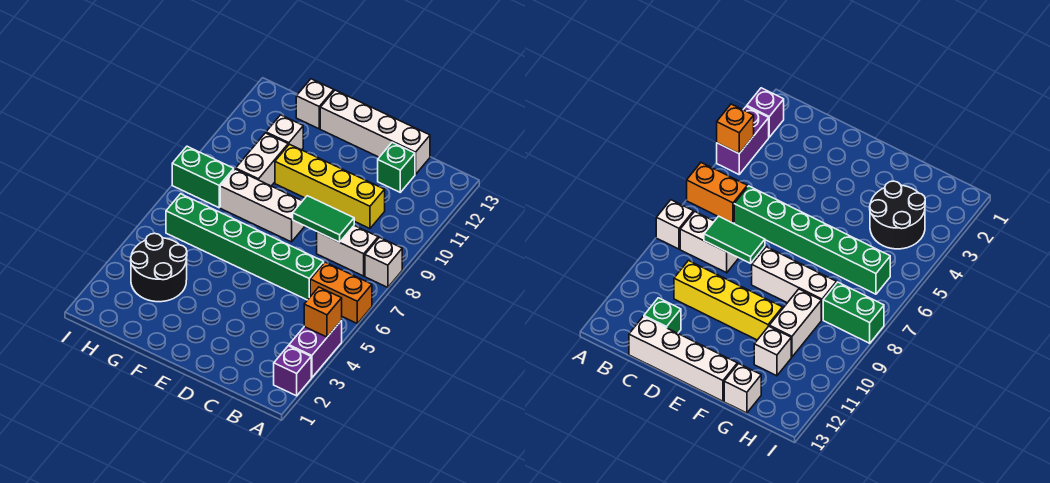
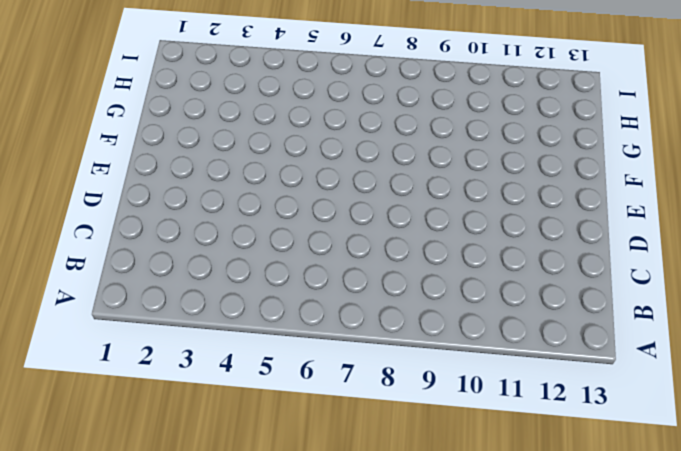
none -> purple brick A2 level 1
none -> purple brick A3:A4 level 1
none -> orange brick A6:B6 level 1

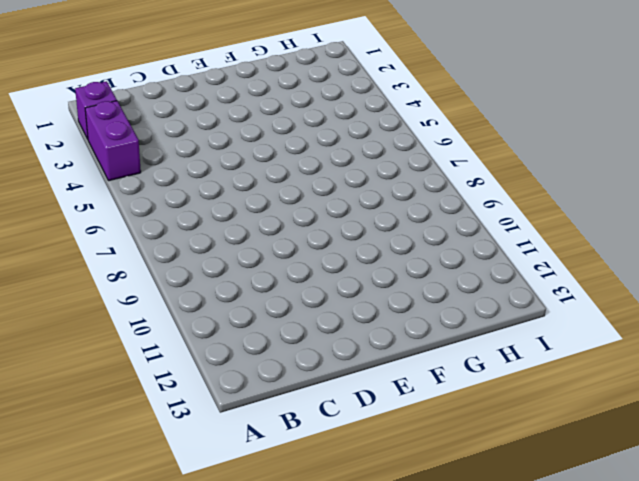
none -> orange brick A6:B6 level 1
none -> white brick A8 level 1
none -> white brick B8:C8 level 1

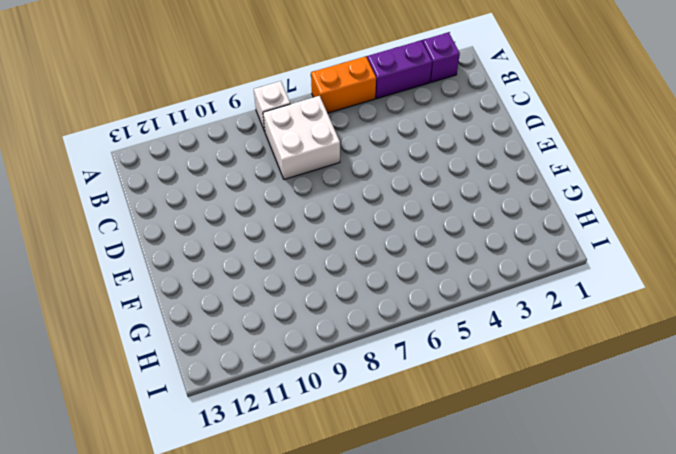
orange brick A5:A6 level 1 -> orange brick A6:B6 level 1
white brick B7:C8 level 1 -> white brick B8:C8 level 1
none -> green brick C6:H6 level 1
none -> yellow brick C10:F10 level 1
none -> green brick C12 level 1

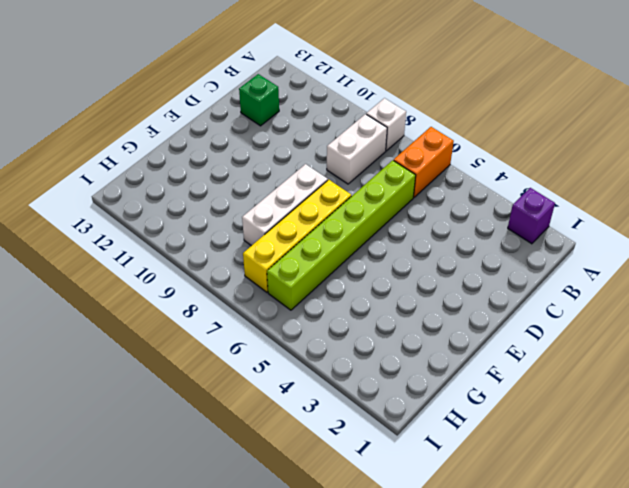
lime brick C6:H6 level 1 -> green brick C6:H6 level 1
yellow brick E7:H7 level 1 -> yellow brick C10:F10 level 1
none -> purple brick A3:A4 level 1
none -> white brick C13:F13 level 1
none -> black round brick G3:H4 level 1

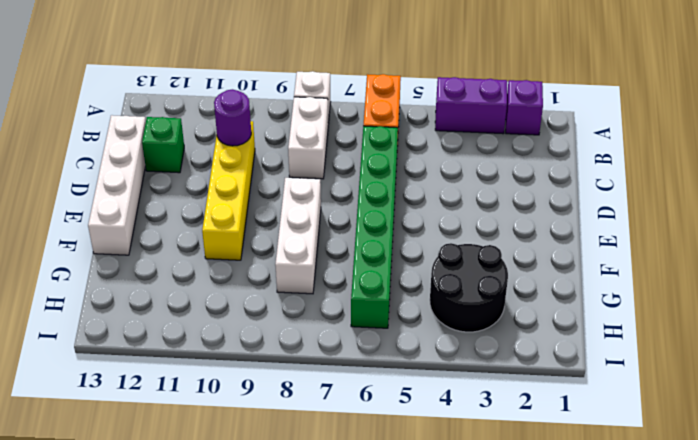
purple round brick C10 level 2 -> none
none -> white brick G9:G10 level 1
none -> white brick G11 level 1
none -> white brick G13 level 1

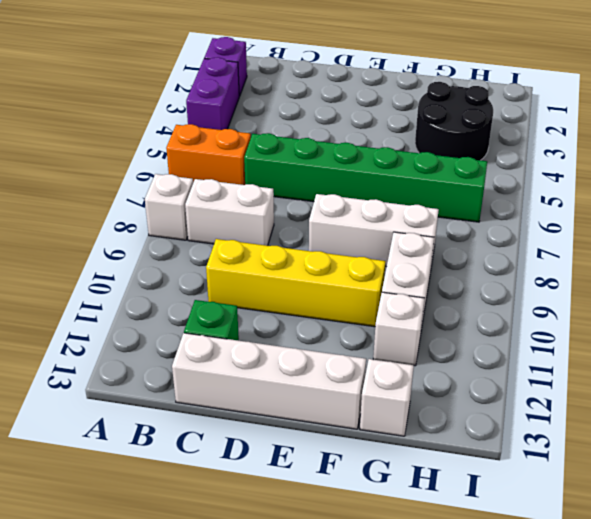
none -> green brick H8:I8 level 1
none -> orange brick A4 level 2
none -> green tile C8:D8 level 2

